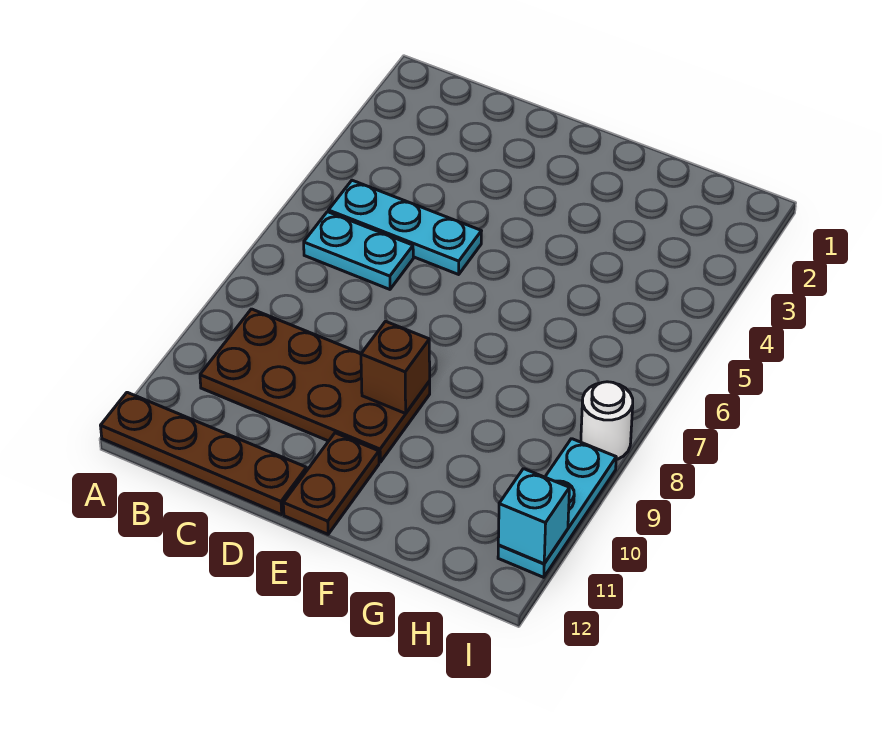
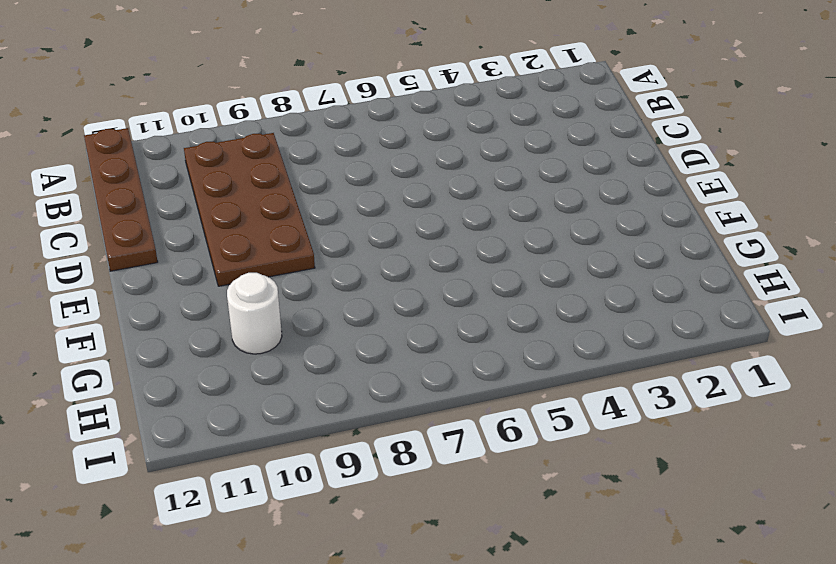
white round brick G10 level 1 -> white round brick I8 level 1
none -> cyan plate B5:D5 level 1
none -> cyan plate B6:C6 level 1

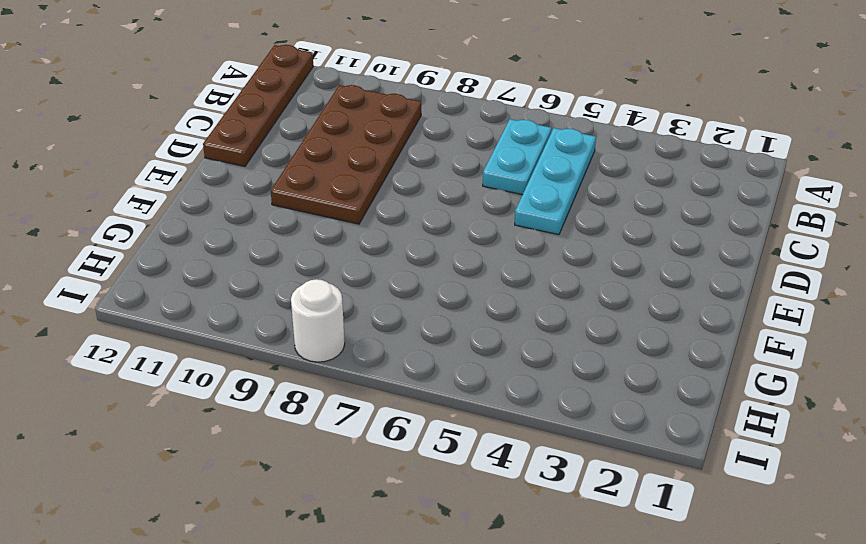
none -> brown plate E11:E12 level 1
none -> cyan plate I9:I11 level 1

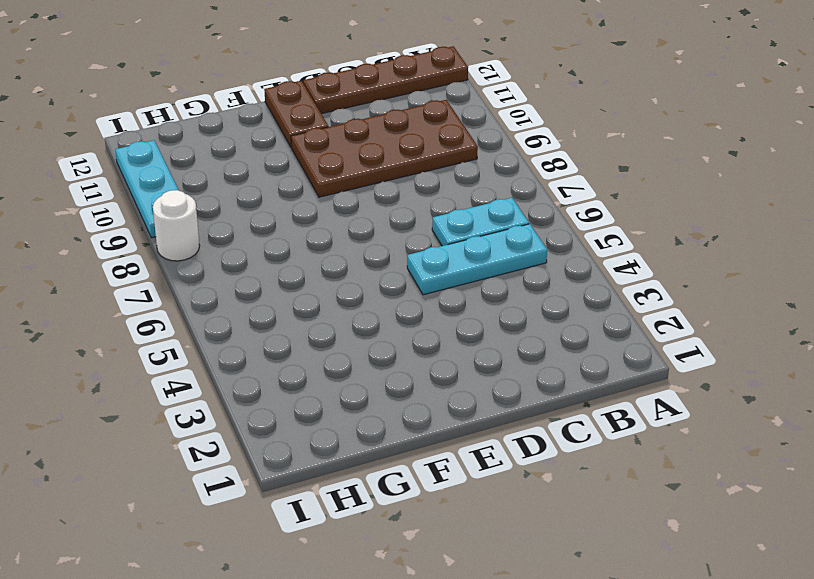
none -> brown brick E9 level 2
none -> cyan brick I11 level 2

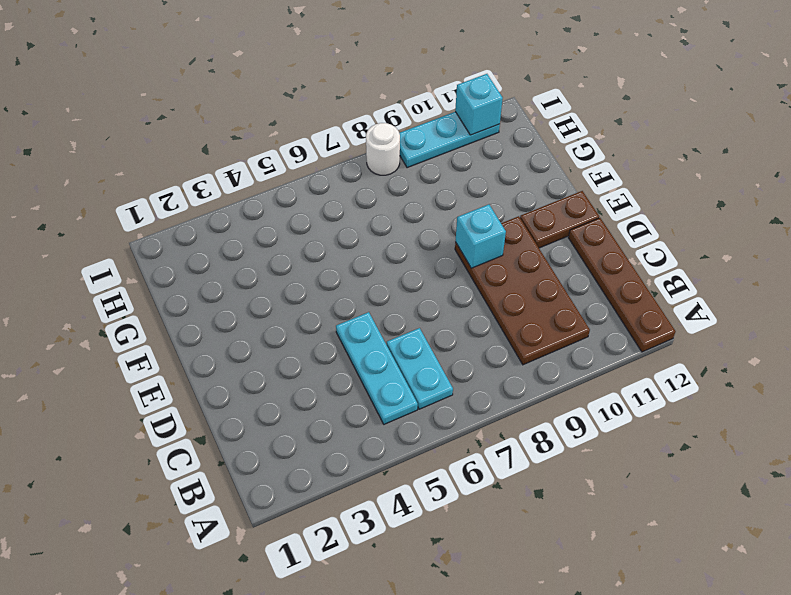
cyan brick E9 level 2 -> brown brick E9 level 2

